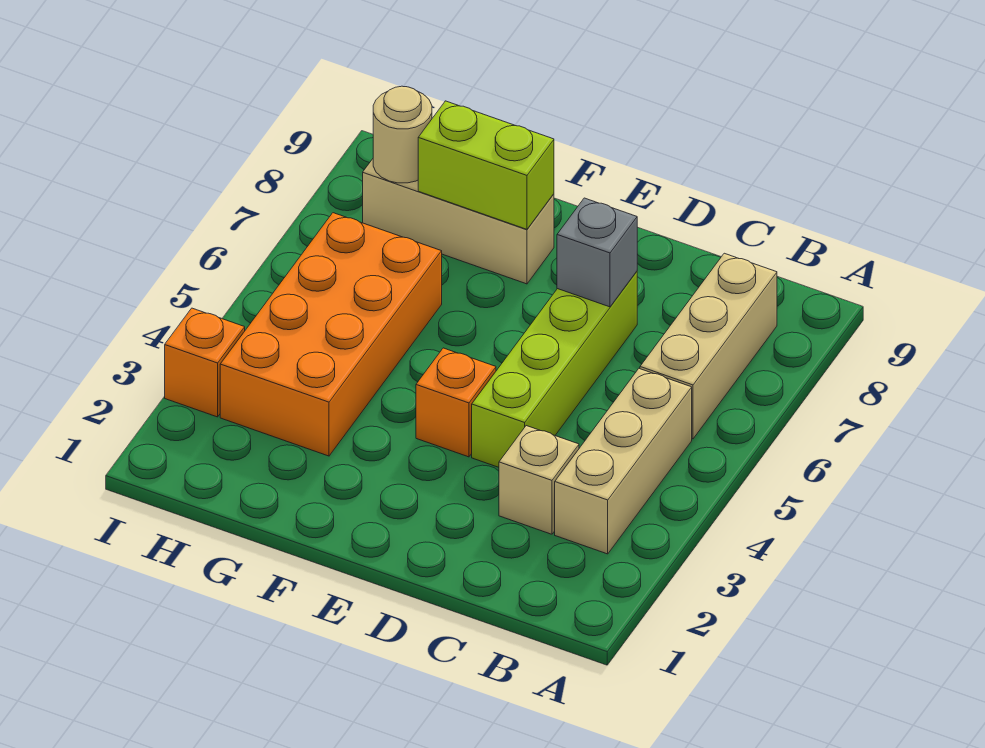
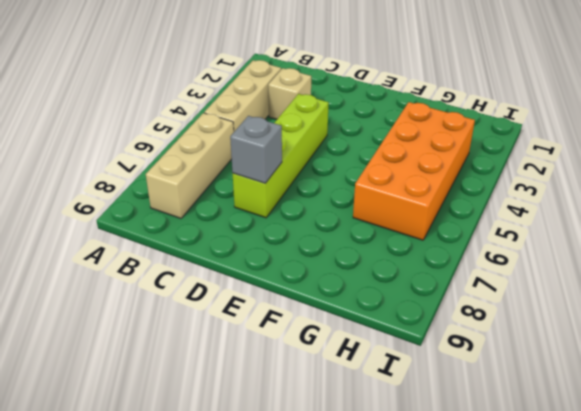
none -> orange brick E4 level 1
none -> tan brick F8:H8 level 1

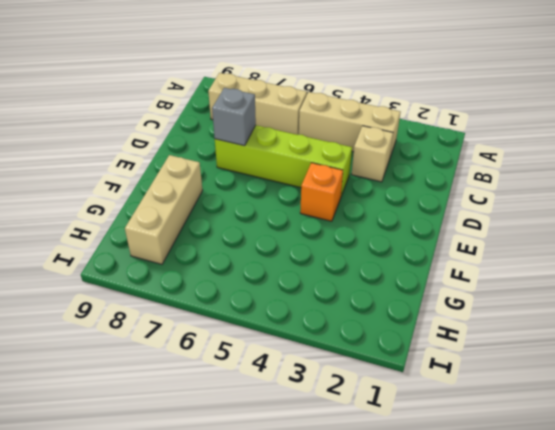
none -> orange brick G3:H6 level 1
none -> orange brick I3 level 1

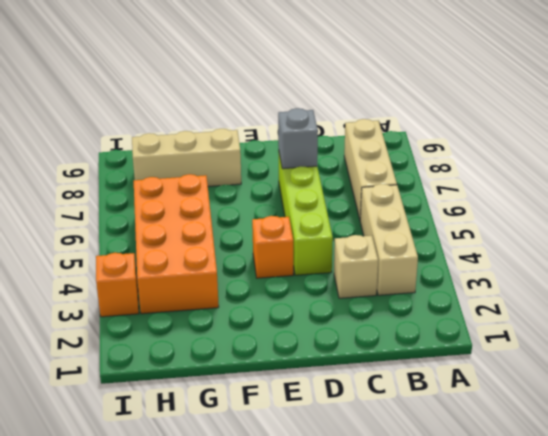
none -> lime brick F8:G8 level 2
none -> tan round brick H8 level 2

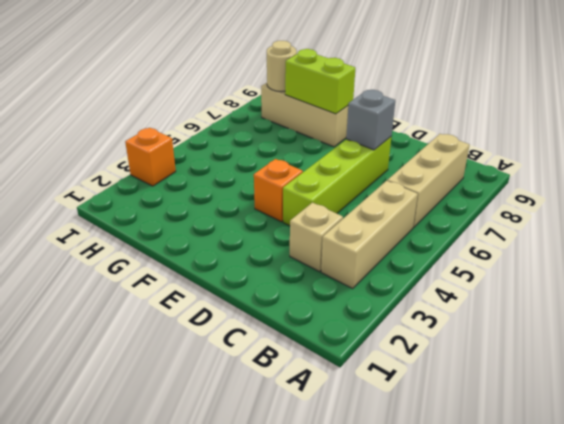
none -> orange brick G3:H6 level 1

